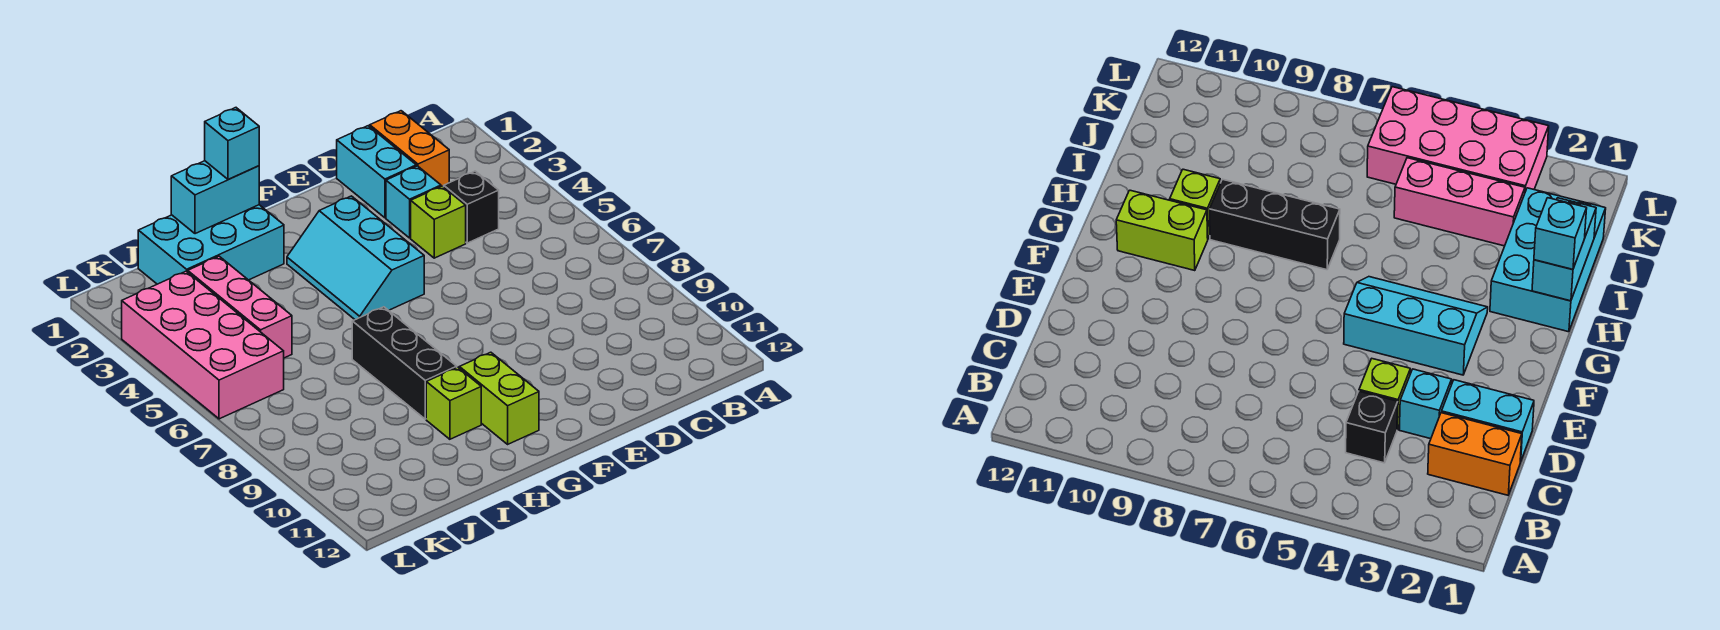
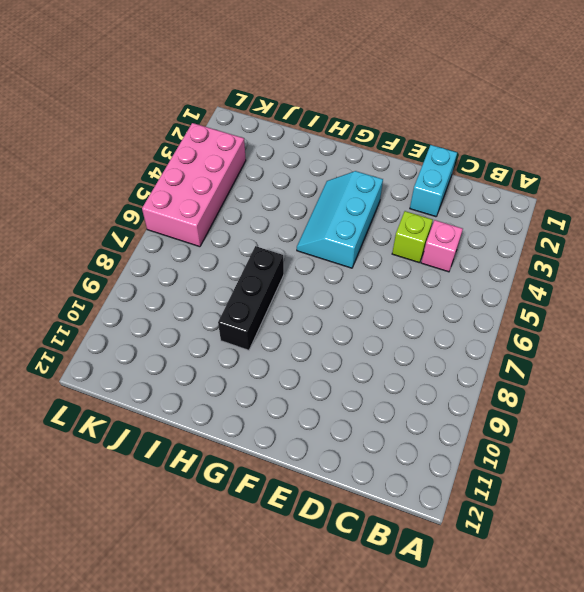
pink brick C4 level 1 -> black brick C4 level 1
none -> orange brick C1:C2 level 1
none -> cyan brick D3 level 1
none -> lime brick G10:G11 level 1

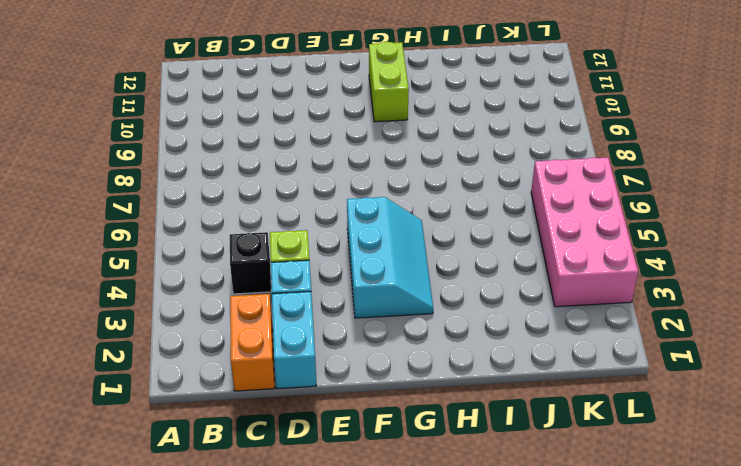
none -> cyan brick H1:J2 level 1
none -> black brick H7:H9 level 1
none -> lime brick H10 level 1

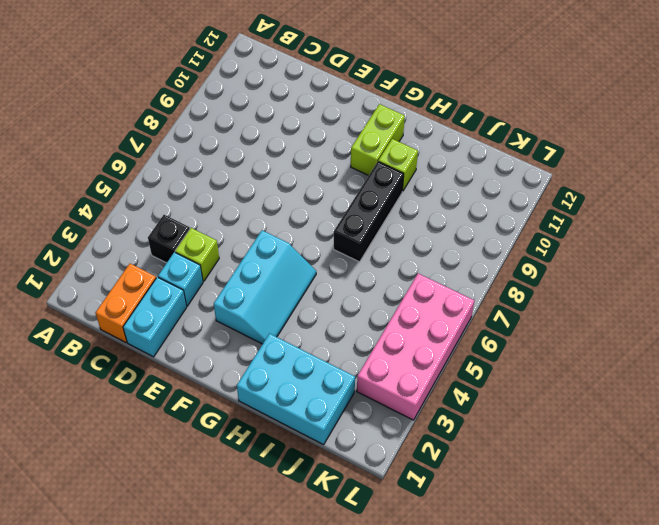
none -> pink brick J3:J5 level 1
none -> cyan brick H1:I1 level 2
none -> cyan brick H1 level 3

